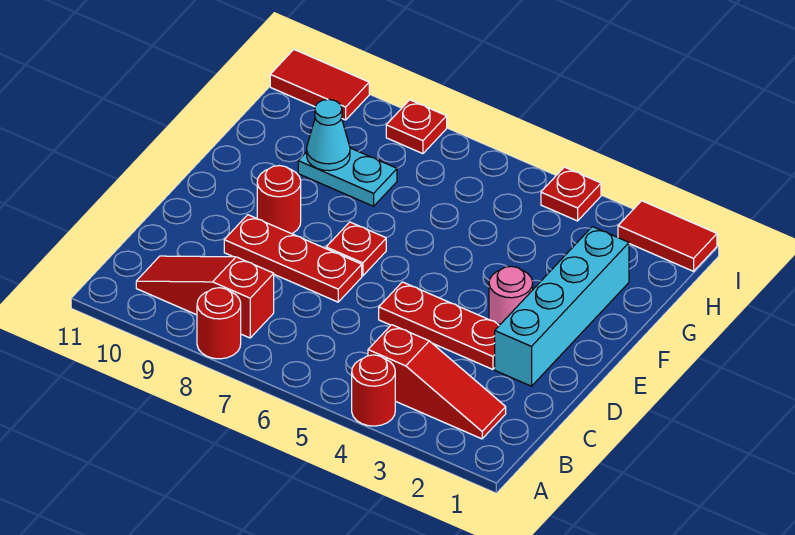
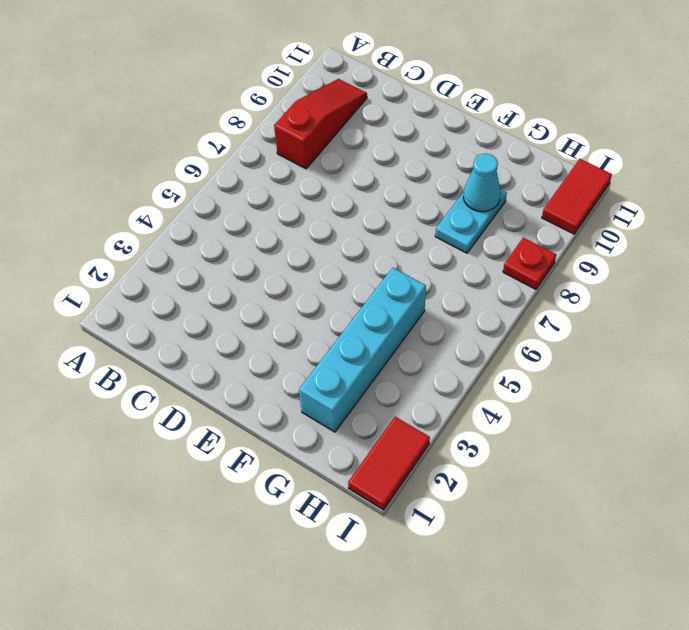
cyan brick G2:G5 level 1 -> cyan brick D2:G2 level 1
none -> red round brick A4 level 1
none -> red round brick A8 level 1
none -> red slope B2:B4 level 1 top 4

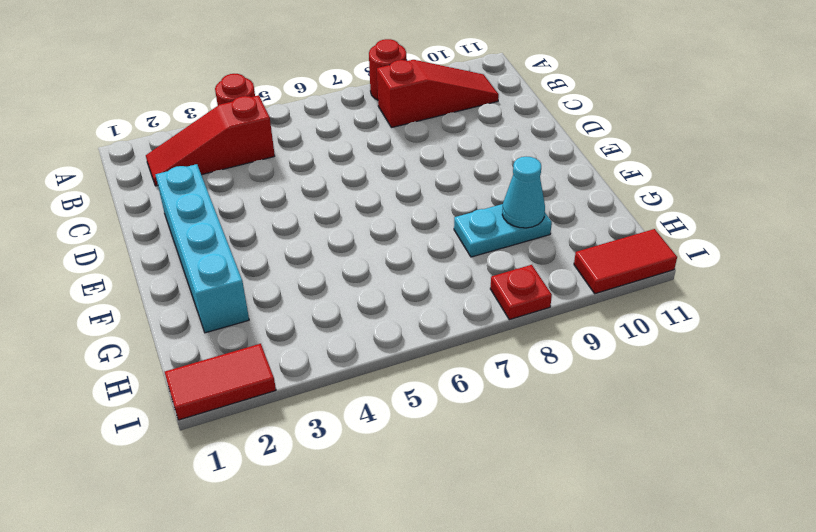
none -> red plate D3:D5 level 1
none -> red plate D7:D9 level 1
none -> pink round brick E3 level 1

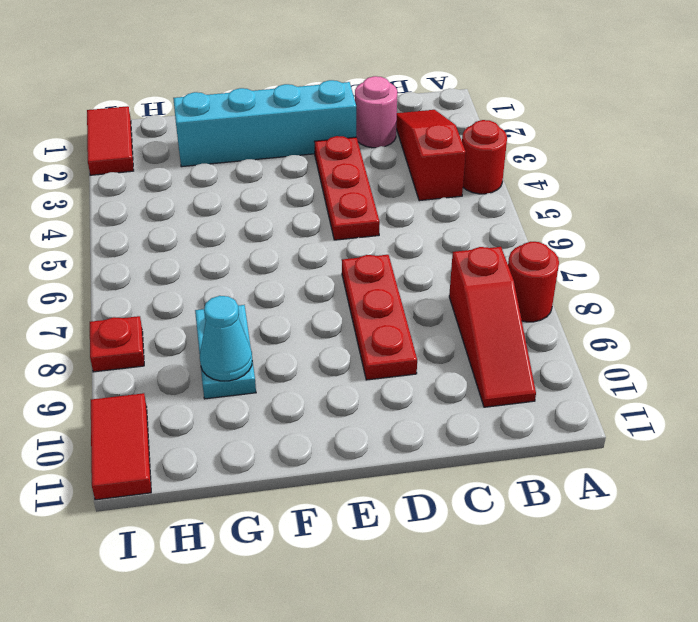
pink round brick C2 level 1 -> pink round brick E3 level 1
none -> red plate E7 level 1
none -> red round brick E9 level 1
none -> red plate I4 level 1

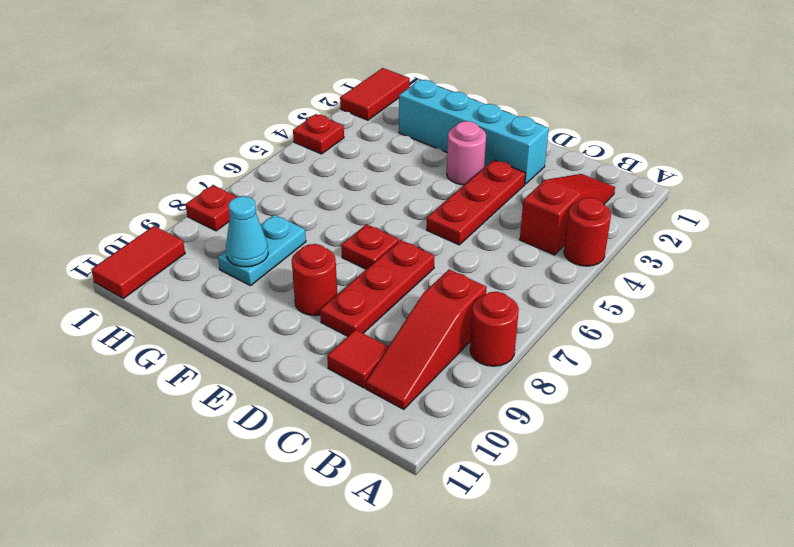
red tile C10 level 1 -> none

